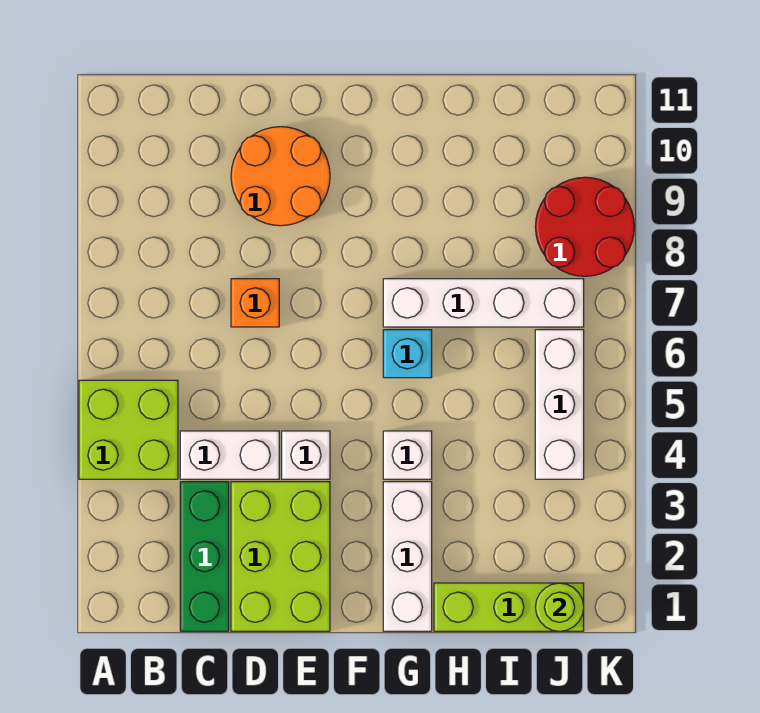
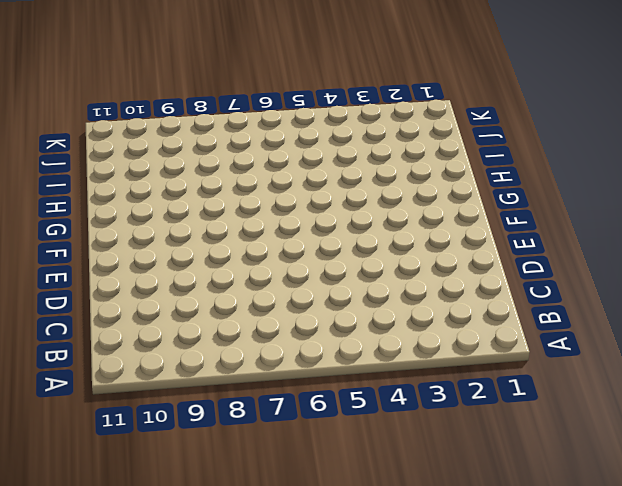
none -> lime brick A4:B5 level 1
none -> green brick C1:C3 level 1
none -> white brick C4:D4 level 1

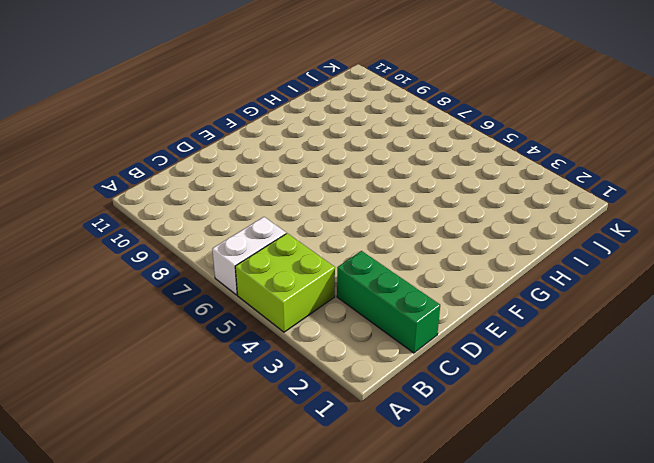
white brick A6:B6 level 1 -> white brick C4:D4 level 1
none -> lime brick D1:E3 level 1
none -> orange brick D7 level 1
none -> orange round brick D9:E10 level 1

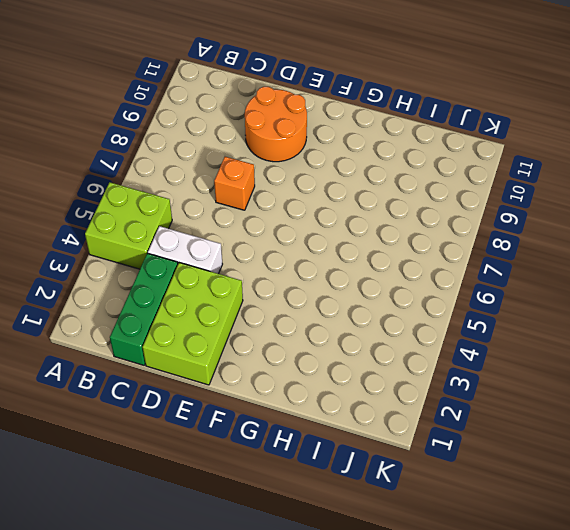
none -> white brick E4 level 1
none -> white brick G1:G3 level 1
none -> white brick G4 level 1

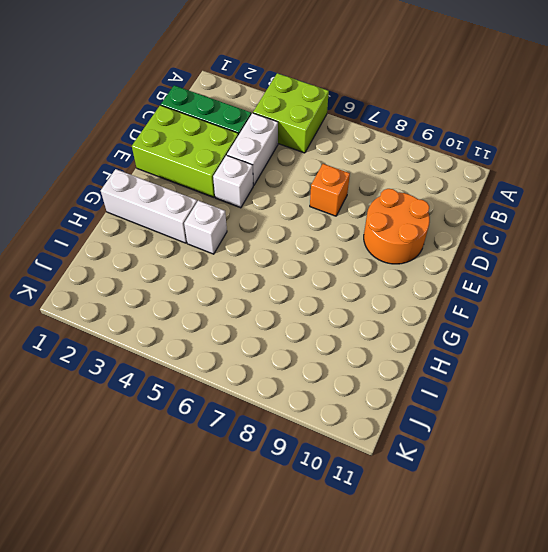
none -> cyan brick G6 level 1
none -> white brick G7:J7 level 1
none -> lime brick H1:J1 level 1

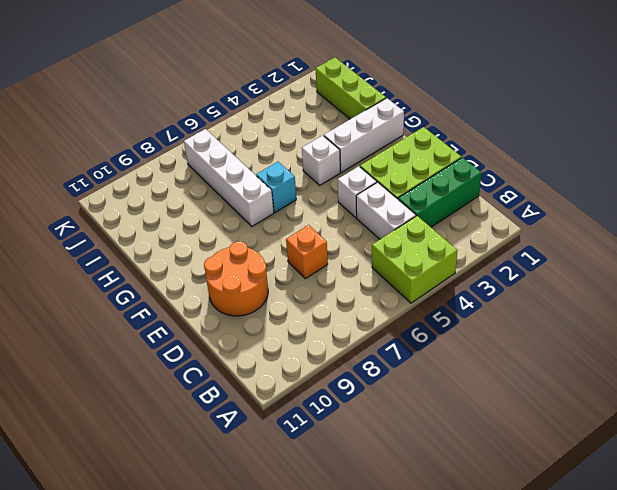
none -> white brick J4:J6 level 1
none -> red round brick J8:K9 level 1
none -> lime round brick J1 level 2

